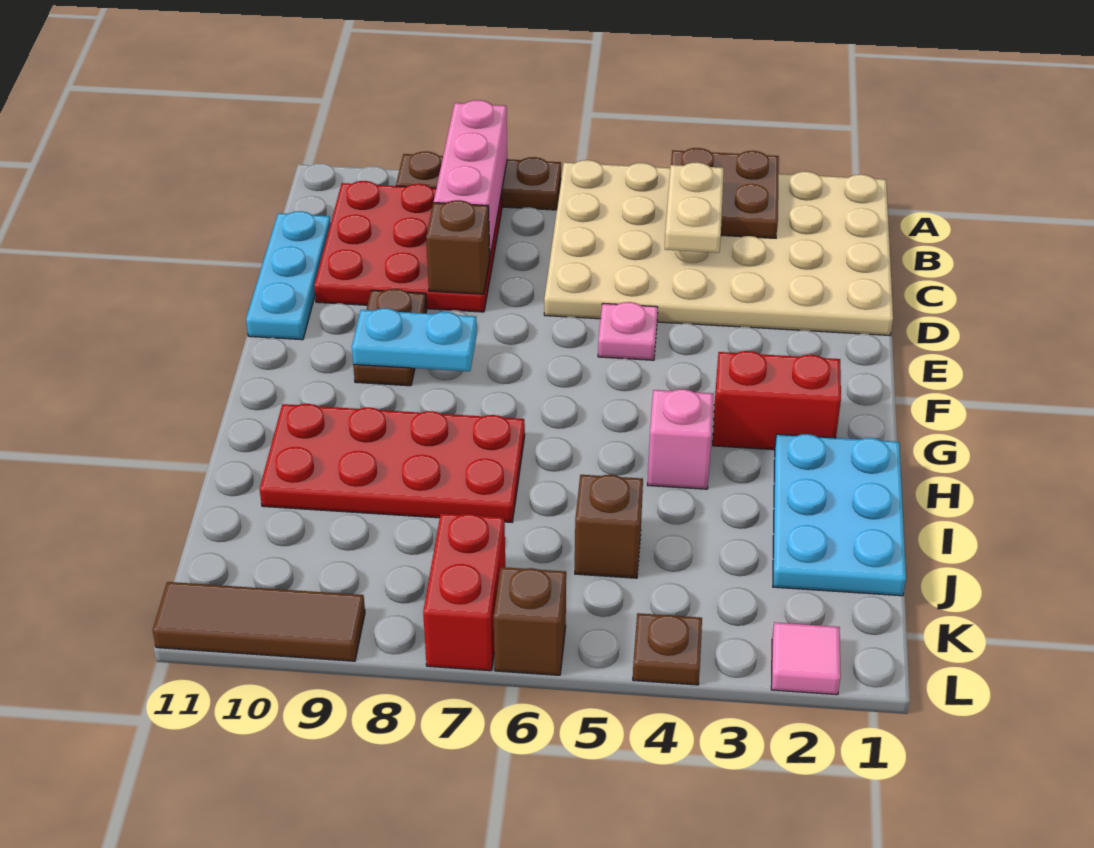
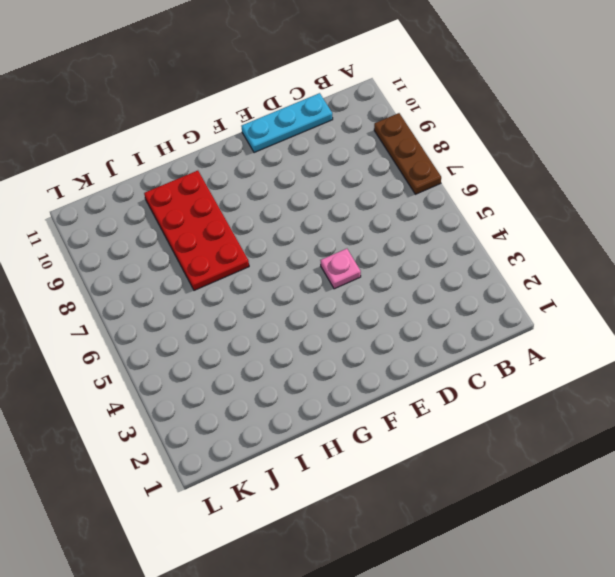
none -> tan plate A1:D6 level 1
none -> red plate B8:D10 level 1
none -> brown plate E9:F9 level 1

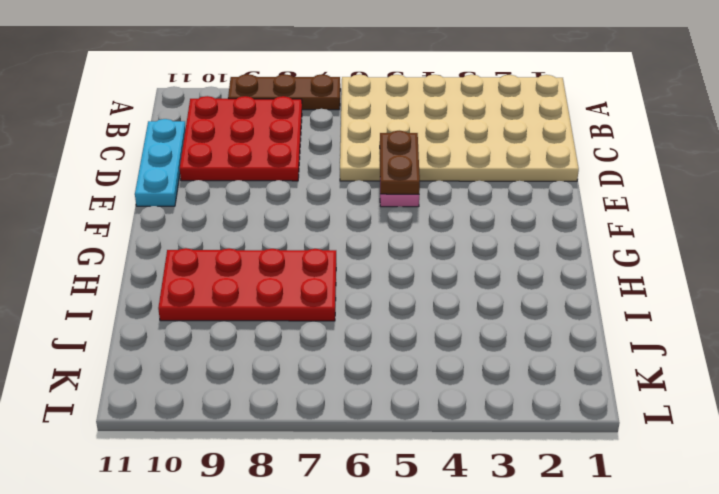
brown plate D5:E5 level 2 -> brown plate E9:F9 level 1
none -> red brick G2:G3 level 1
none -> cyan plate H1:J2 level 1
none -> pink brick H4 level 1

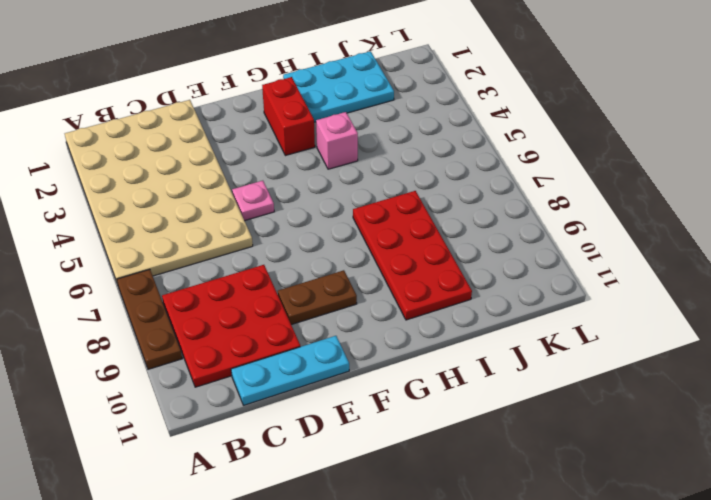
none -> brown brick J5 level 1
none -> red brick K7:L7 level 1
none -> pink tile L2 level 1

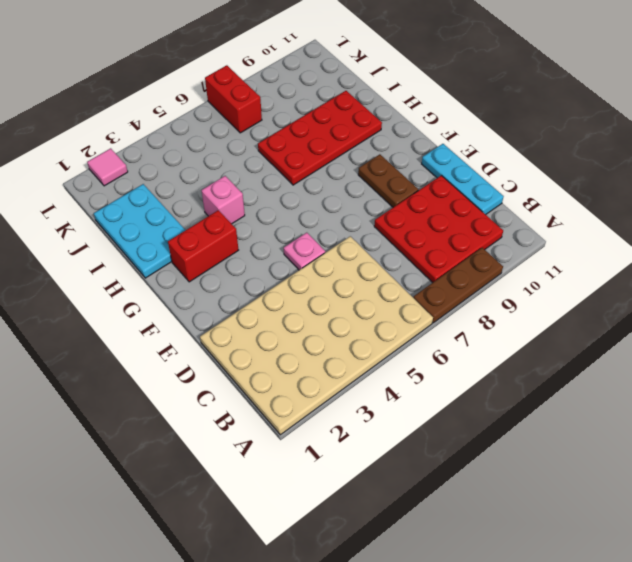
none -> brown brick J5 level 1
none -> brown plate L4 level 1
none -> brown brick L6 level 1

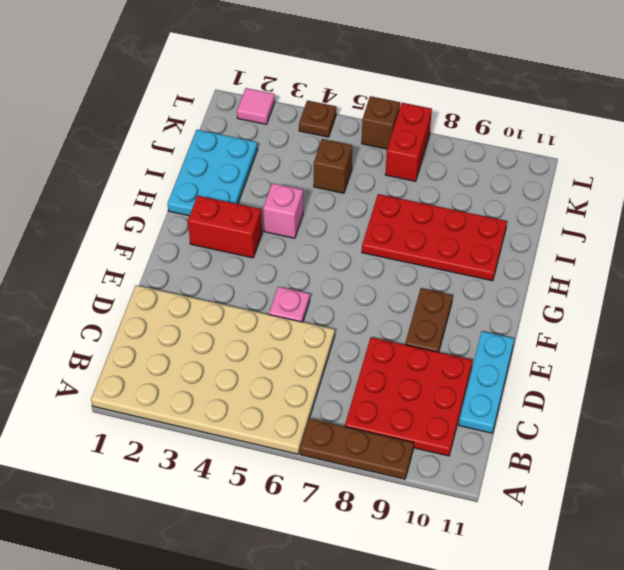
none -> brown tile L9:L11 level 1
none -> brown plate A3:B4 level 2
none -> pink brick A8:C8 level 2

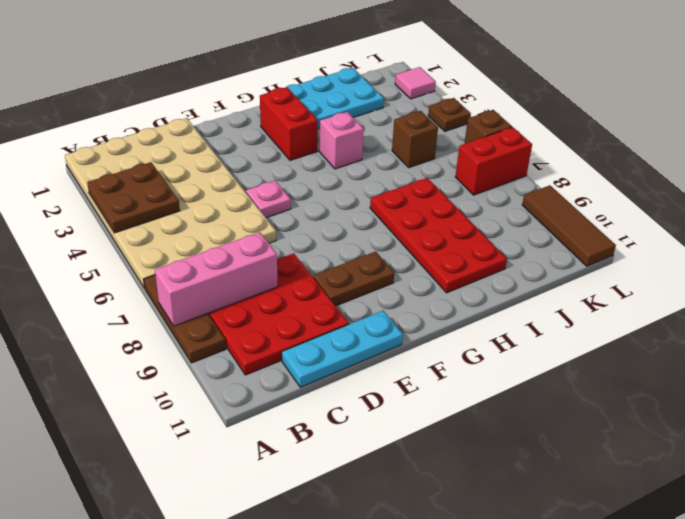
none -> brown brick D8 level 2
none -> cyan plate F8:F9 level 2
none -> tan plate B4:C4 level 3

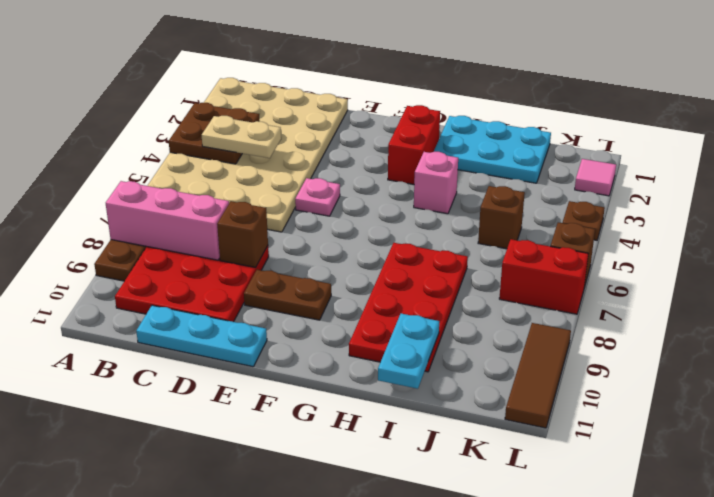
cyan plate I10:I11 level 2 -> cyan plate F8:F9 level 2

